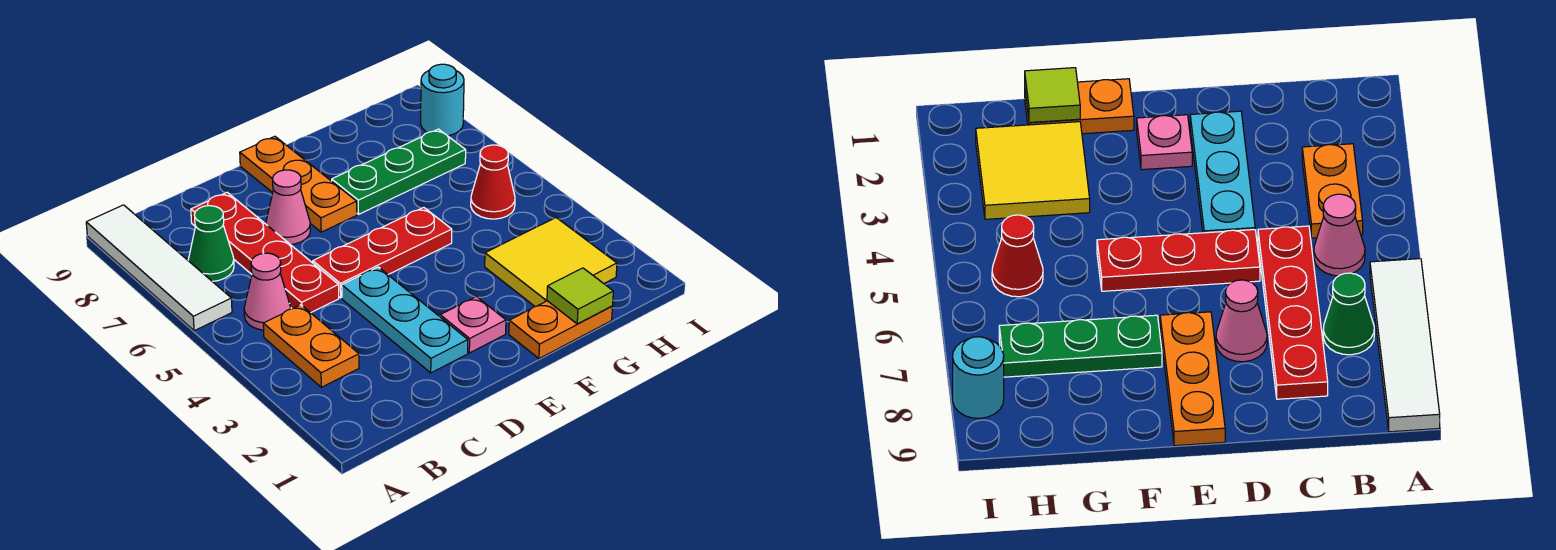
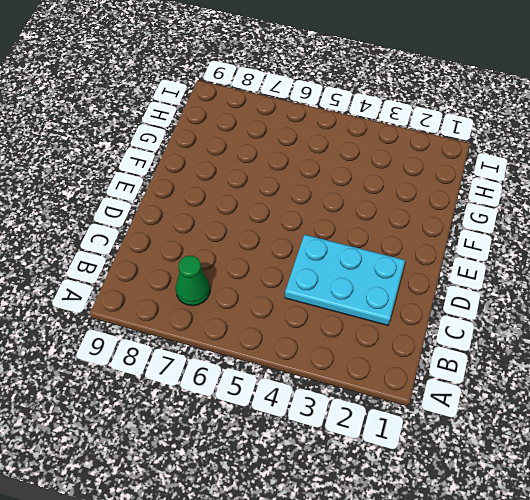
cyan plate C2:D4 level 1 -> cyan plate D2:D4 level 1
none -> white tile A6:A9 level 1
none -> orange plate B3:B4 level 1
none -> pink cone B5 level 1

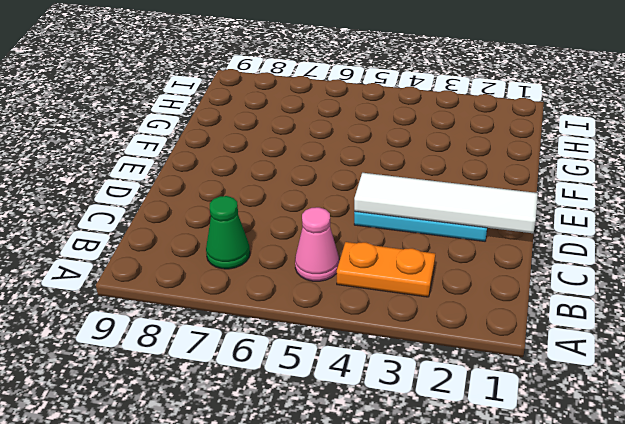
white tile D1:D4 level 2 -> white tile A6:A9 level 1
none -> red plate C5:C8 level 1
none -> red plate D5:F5 level 1
none -> pink cone D7 level 1

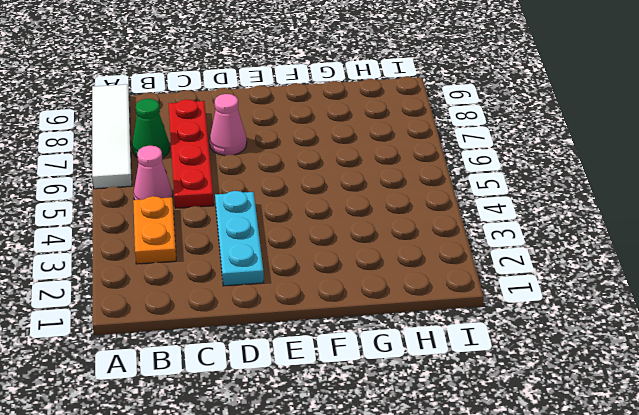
none -> red plate D5:F5 level 1
none -> pink plate E2 level 1
none -> orange plate E7:E9 level 1

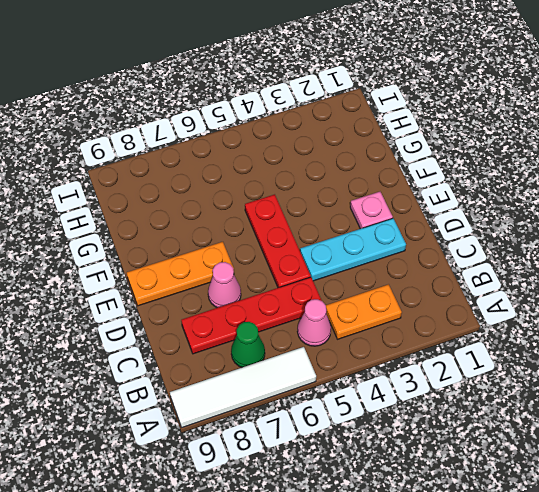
none -> orange plate F1:G1 level 1
none -> green plate F7:H7 level 1
none -> yellow tile G2:H3 level 1

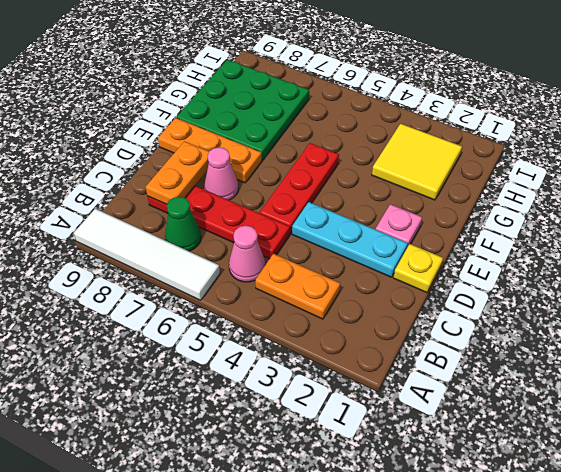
orange plate C8:D8 level 2 -> orange plate F1:G1 level 1
yellow plate D1 level 1 -> none
green plate F7:H9 level 1 -> green plate F7:H7 level 1
none -> red cone H5 level 1
none -> cyan round brick I8 level 1
none -> lime tile G1 level 2

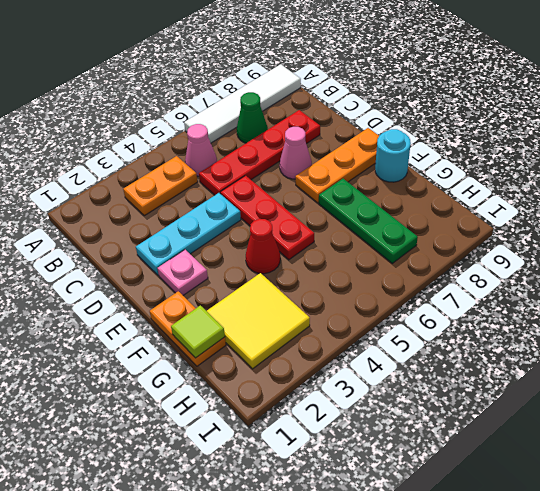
red cone F4 level 1 -> red cone H5 level 1
cyan round brick F9 level 1 -> cyan round brick I8 level 1

